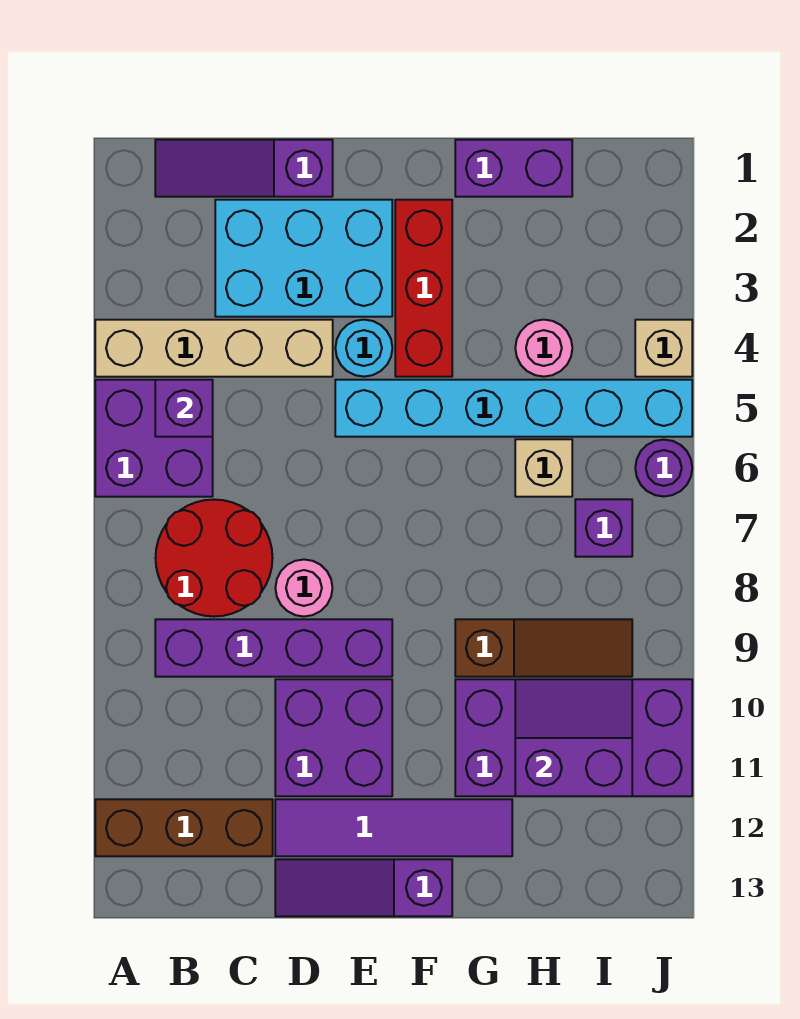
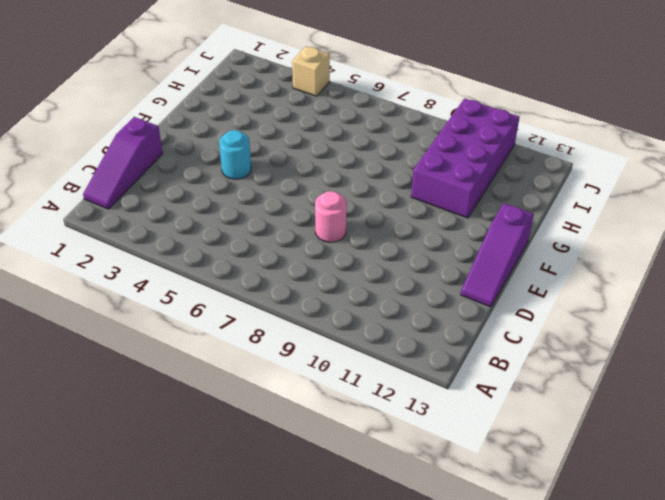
none -> tan brick A4:D4 level 1
none -> purple brick A5:B6 level 1
none -> brown brick A12:C12 level 1

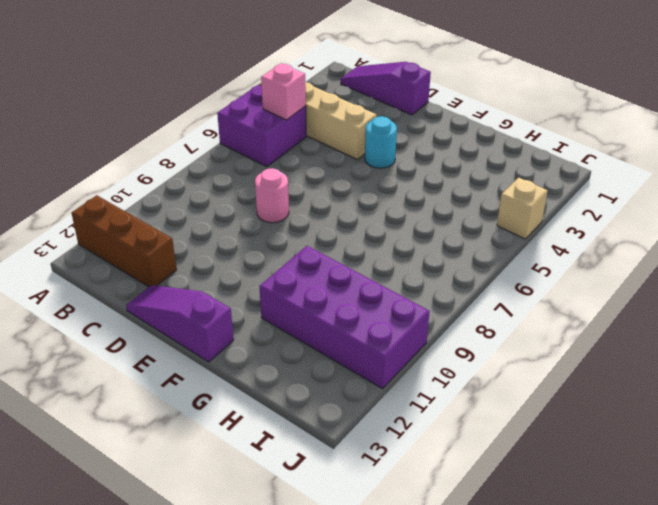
pink brick B5 level 2 -> purple brick B5 level 2
none -> red round brick B7:C8 level 1
none -> purple brick B9:E9 level 1
none -> cyan brick C2:E3 level 1

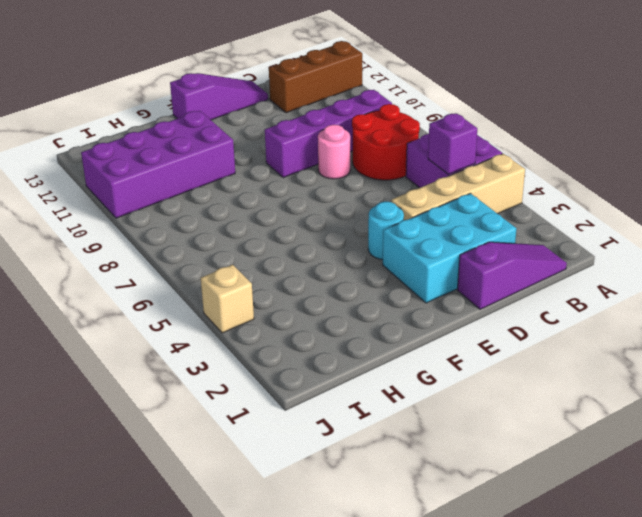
none -> purple brick D10:E11 level 1
none -> purple tile D12:G12 level 1
none -> cyan brick E5:J5 level 1

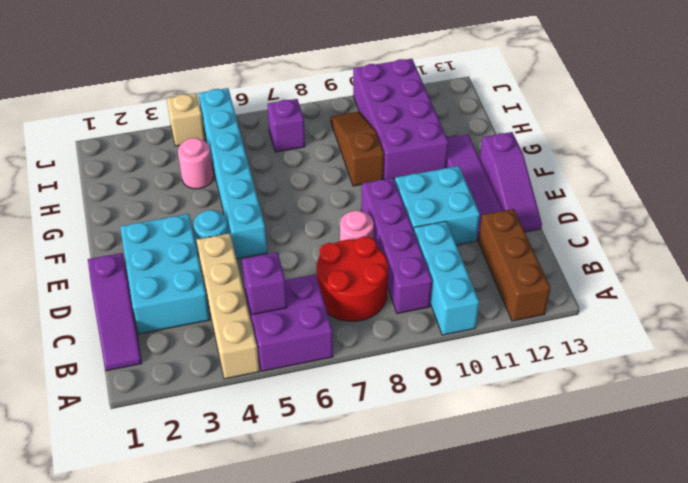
cyan brick A10:C10 level 1 -> none
cyan brick D10:E11 level 1 -> purple brick D10:E11 level 1
none -> red brick F2:F4 level 1
none -> purple brick G1:H1 level 1
none -> tan brick H6 level 1

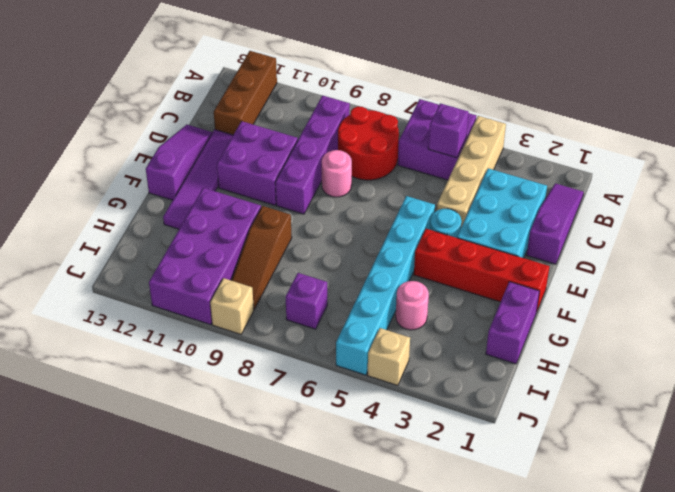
red brick F1:F4 level 1 -> red brick F2:F4 level 1
tan brick J9 level 1 -> tan brick H6 level 1
none -> purple round brick J6 level 1
none -> purple slope H10:I11 level 2 top 11

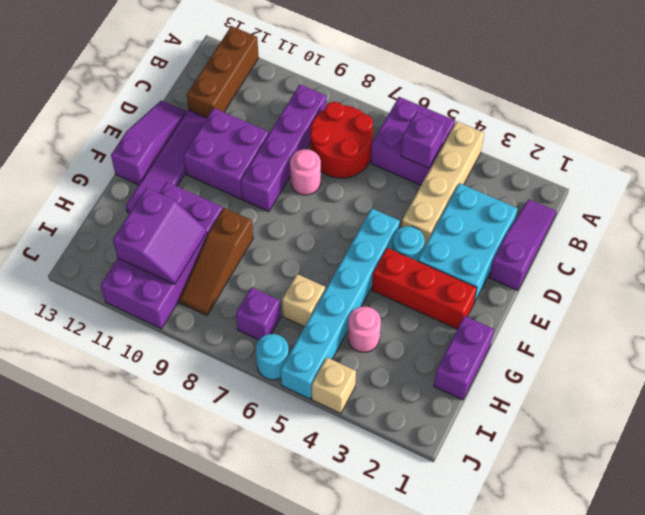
cyan round brick J6 level 1 -> purple round brick J6 level 1

